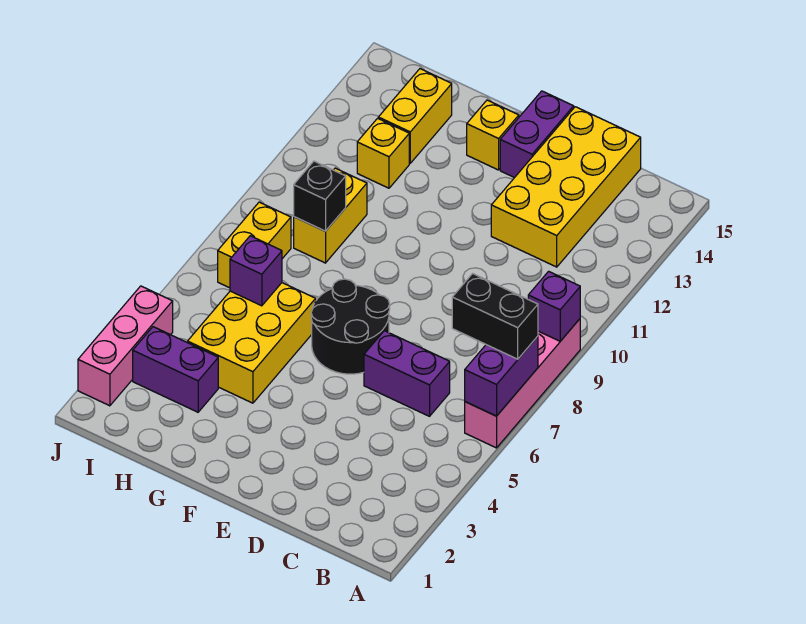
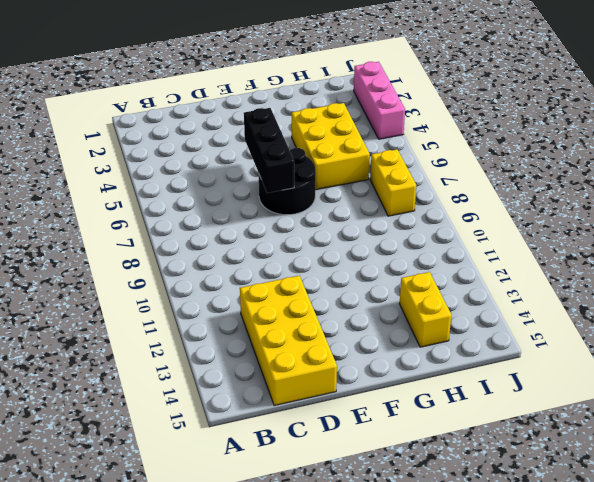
black brick E5:E7 level 2 -> none
none -> pink brick A6:A9 level 1
none -> purple brick C6:D6 level 1
none -> purple brick E14:E15 level 1

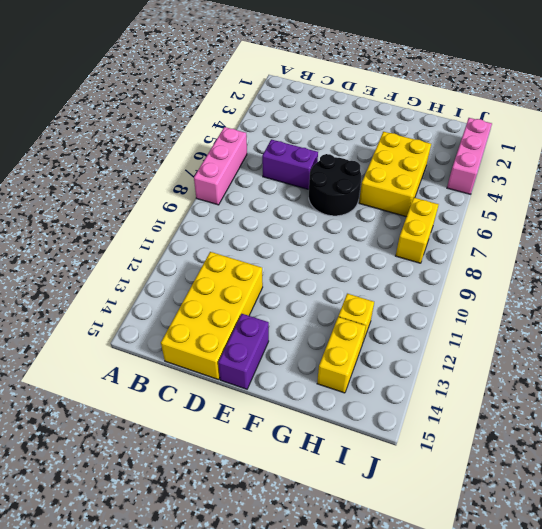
pink brick A6:A8 level 1 -> pink brick A6:A9 level 1
none -> yellow brick F14 level 1
none -> purple brick H3:I3 level 1
none -> yellow brick H9:H10 level 1

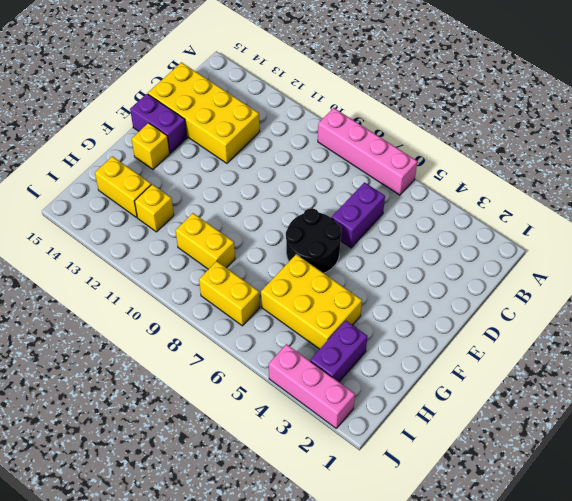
none -> purple brick A6:A7 level 2
none -> purple brick A9 level 2
none -> purple brick H6 level 2

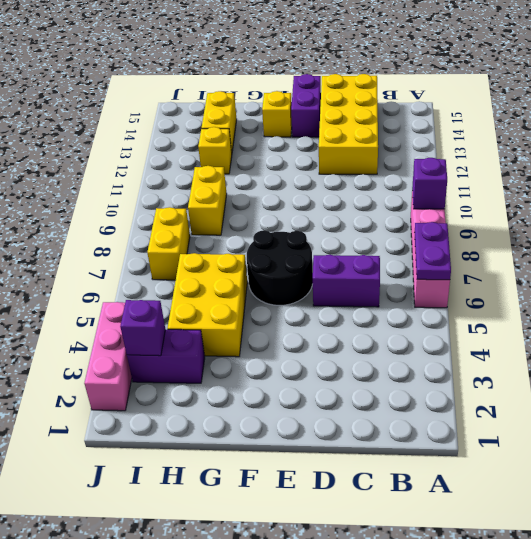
purple plate A6:A7 level 2 -> purple brick A6:A7 level 2
purple brick I3 level 2 -> purple brick H6 level 2
none -> black brick H9 level 2
none -> black brick A7:B7 level 3

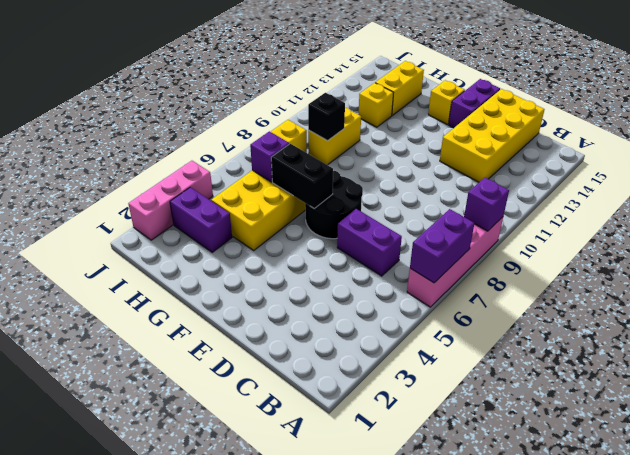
black brick F6:G6 level 2 -> black brick A7:B7 level 3

